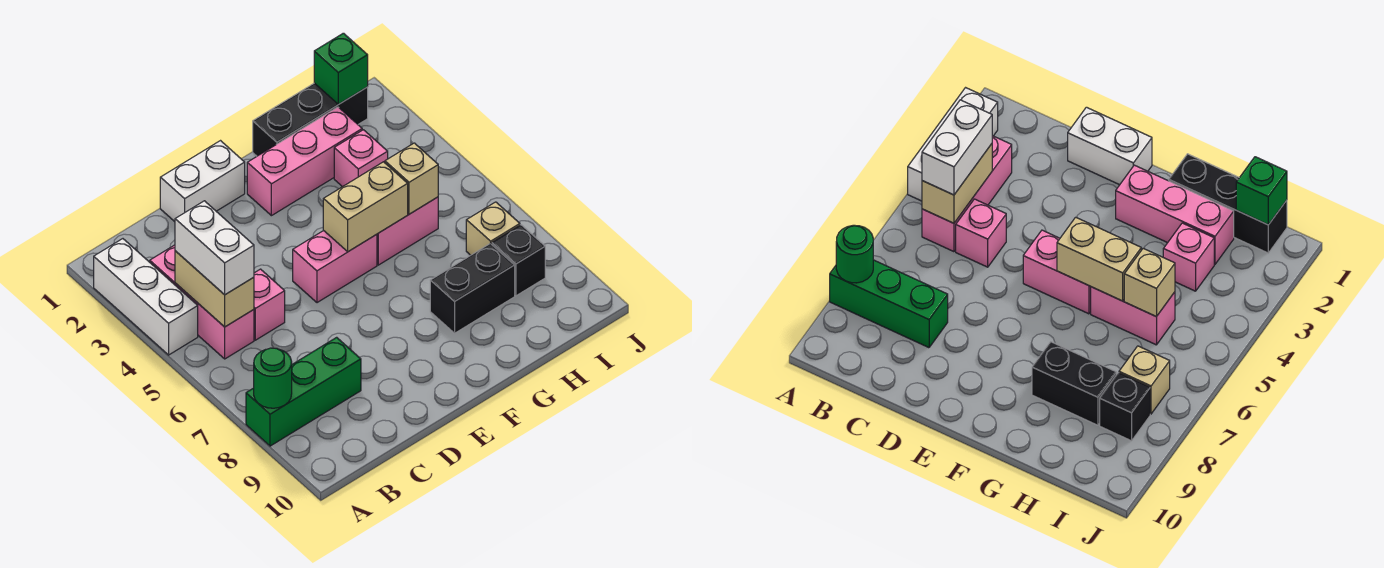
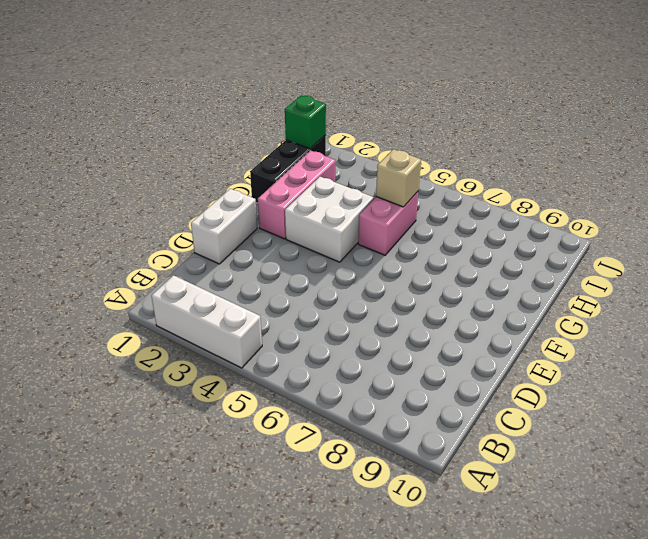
white brick F3:G4 level 1 -> none
none -> green brick A8:C8 level 1
none -> pink brick B3:B5 level 1
none -> pink brick C5 level 1

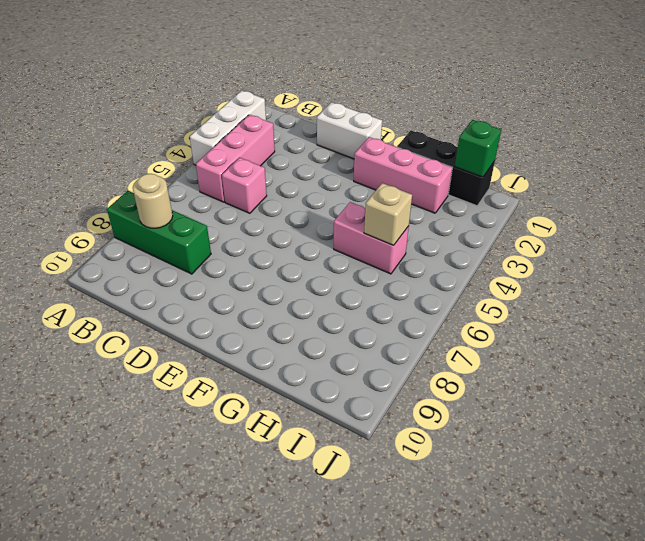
tan round brick B8 level 2 -> none
none -> pink brick E5:F5 level 1
none -> black brick G8:H8 level 1
none -> pink brick H3 level 1

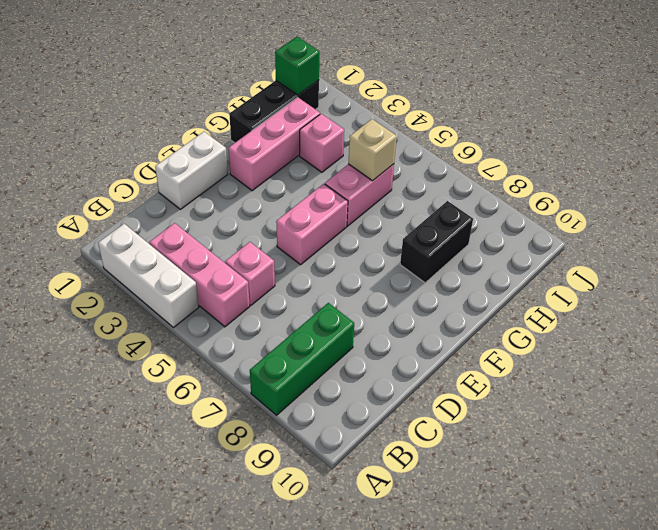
none -> tan brick I7 level 1
none -> black brick I8 level 1
none -> green round brick A8 level 2

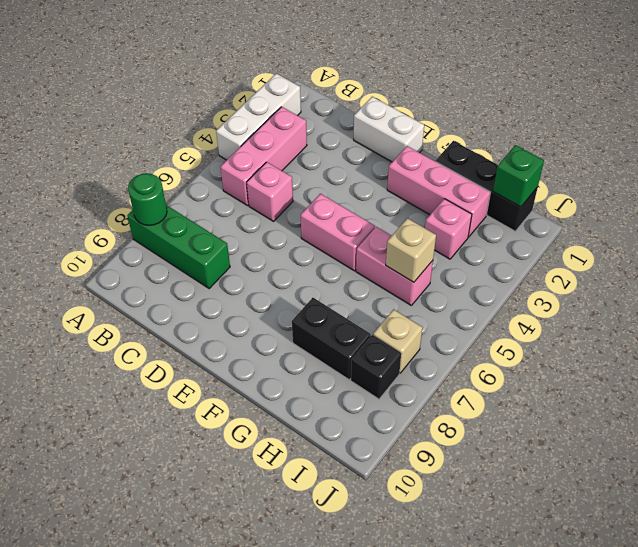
none -> tan brick B4:B5 level 2
none -> tan brick F5:G5 level 2
none -> white brick B4:B5 level 3

